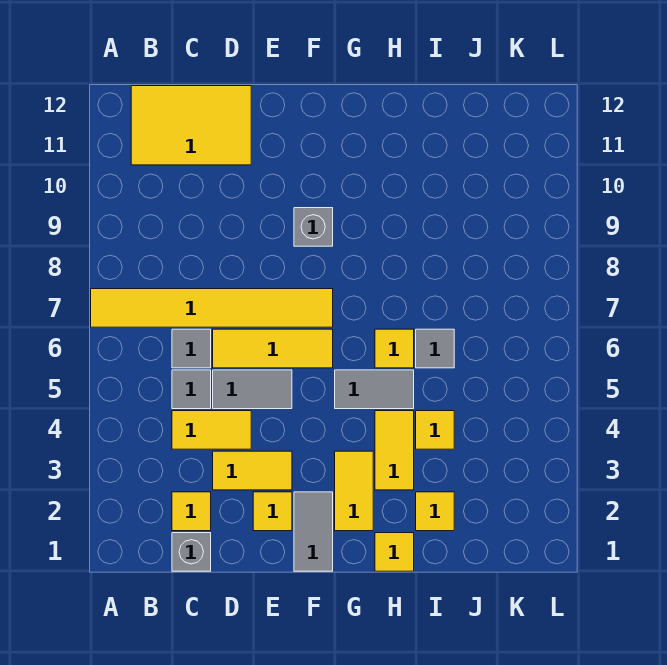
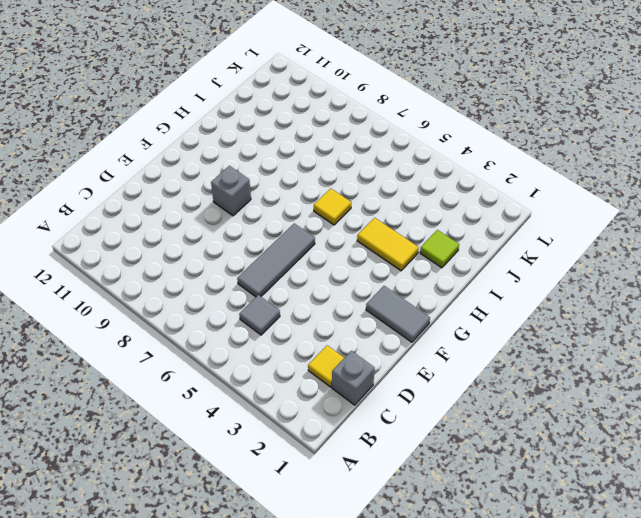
grey tile D6:F6 level 1 -> yellow tile D6:F6 level 1
lime tile I2 level 1 -> yellow tile I2 level 1
none -> yellow tile A7:F7 level 1
none -> yellow tile B11:D12 level 1
none -> yellow tile C4:D4 level 1

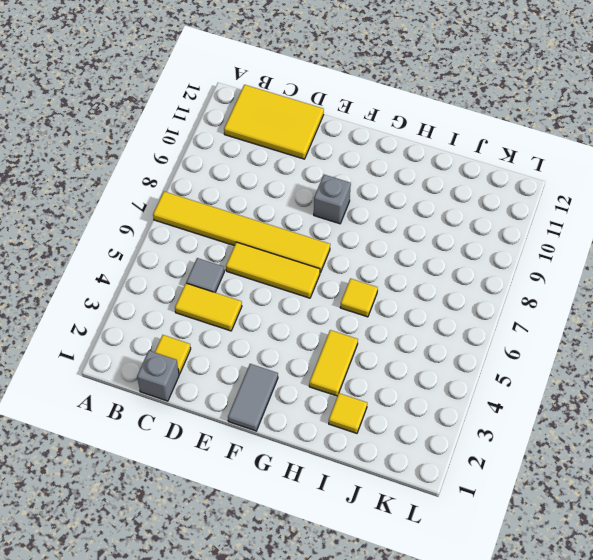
none -> grey tile C6 level 1
none -> yellow tile D3:E3 level 1
none -> grey tile D5:E5 level 1

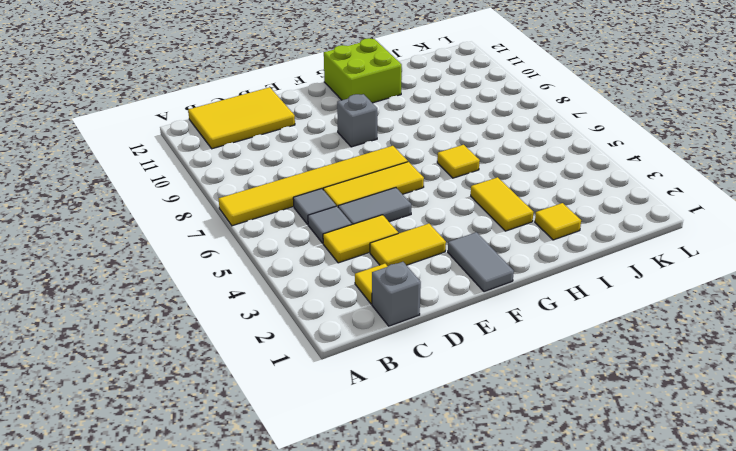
lime brick G11:H12 level 1 -> none
none -> yellow tile E2 level 1
none -> yellow tile G2:G3 level 1
none -> grey tile G5:H5 level 1

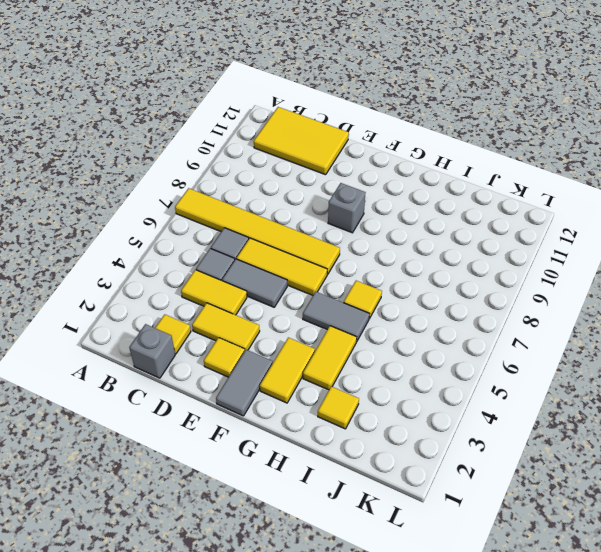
none -> yellow tile H1 level 1
none -> yellow tile I4 level 1
none -> grey tile I6 level 1

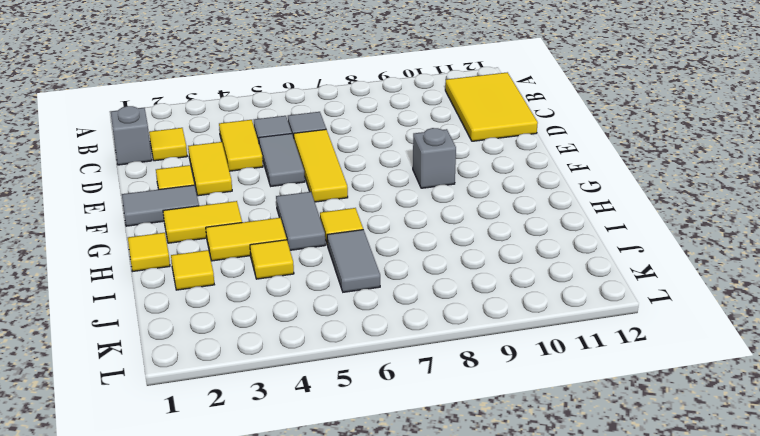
grey tile I6:J6 level 1 -> grey tile I6 level 1
none -> yellow tile A7:F7 level 1

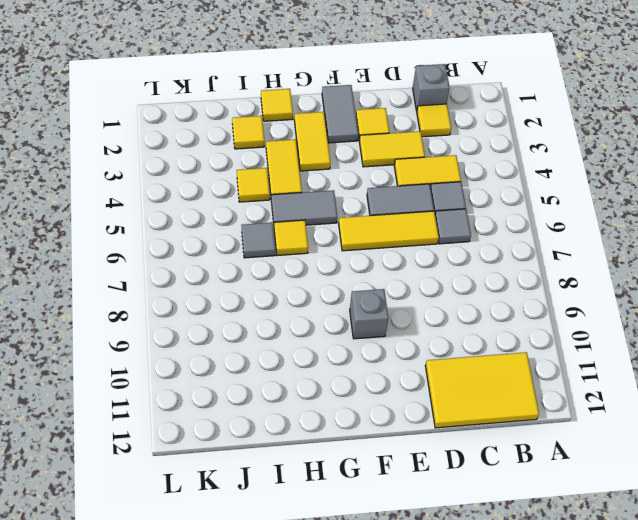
none -> yellow tile A7:F7 level 1

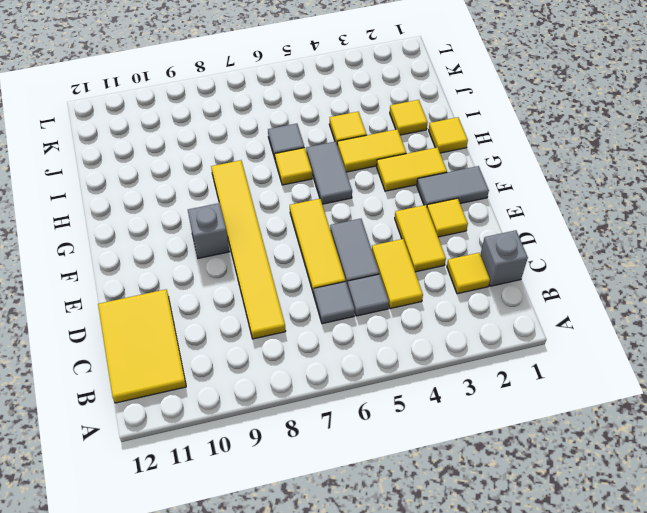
yellow tile C8:H8 level 1 -> yellow tile A7:F7 level 1

